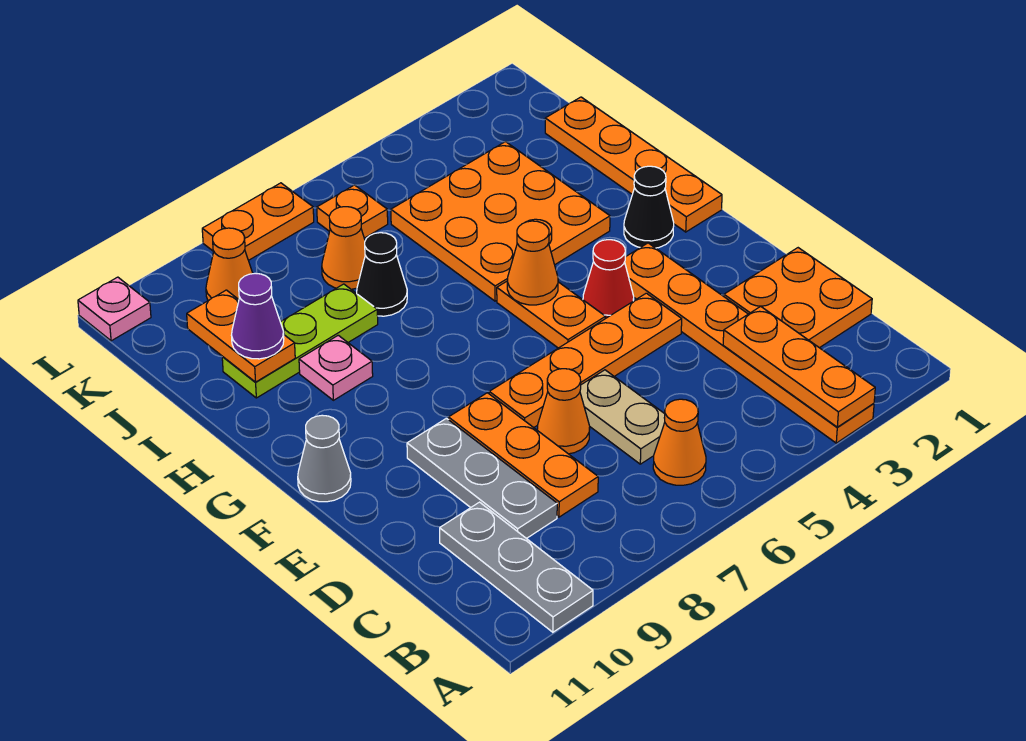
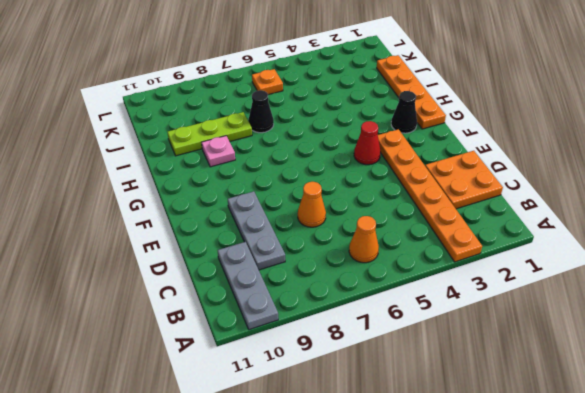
none -> tan plate C6:D6 level 1
none -> orange plate C8:E8 level 1
none -> orange plate E4:E7 level 1

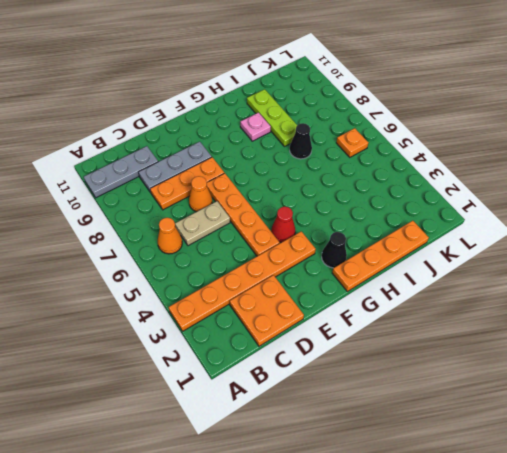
none -> orange plate F5:G5 level 1
none -> grey cone F11 level 1
none -> orange plate H3:J5 level 1

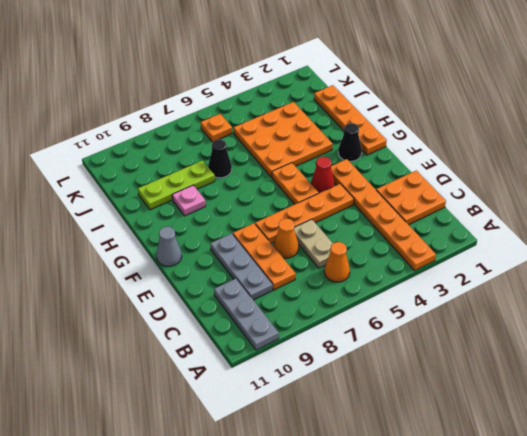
none -> orange cone J7 level 1
none -> orange cone K9 level 1
none -> orange plate L7:L8 level 1

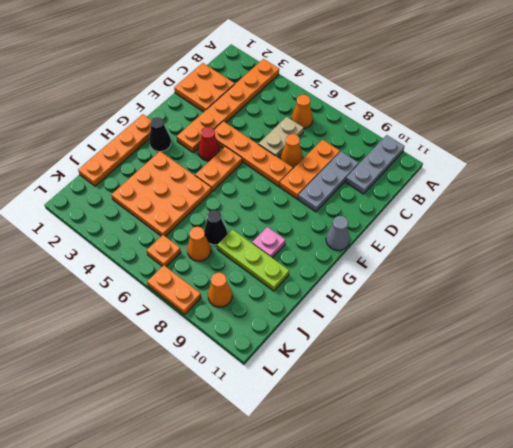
none -> pink plate L11 level 1
none -> orange plate A3:C3 level 2
none -> orange cone G5 level 2

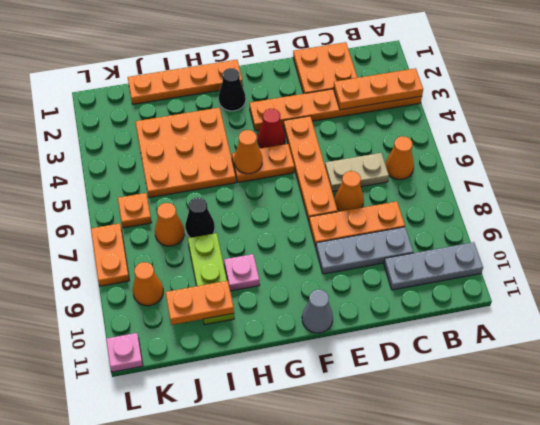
none -> purple cone I10 level 3

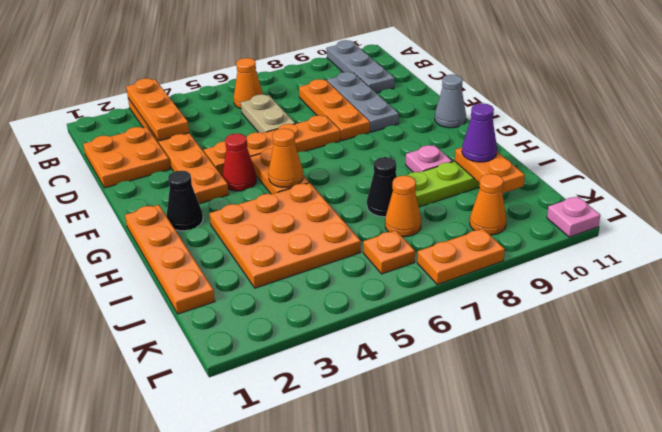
none -> orange cone D7 level 1

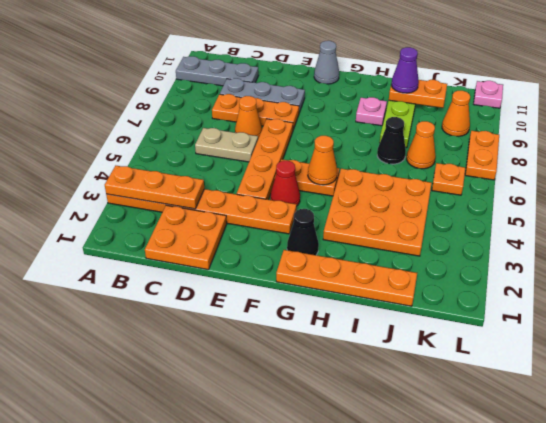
none -> orange cone B6 level 1

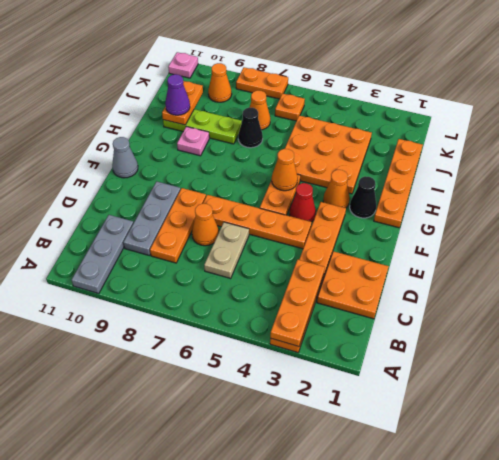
orange cone G3 level 1 -> orange cone B6 level 1

